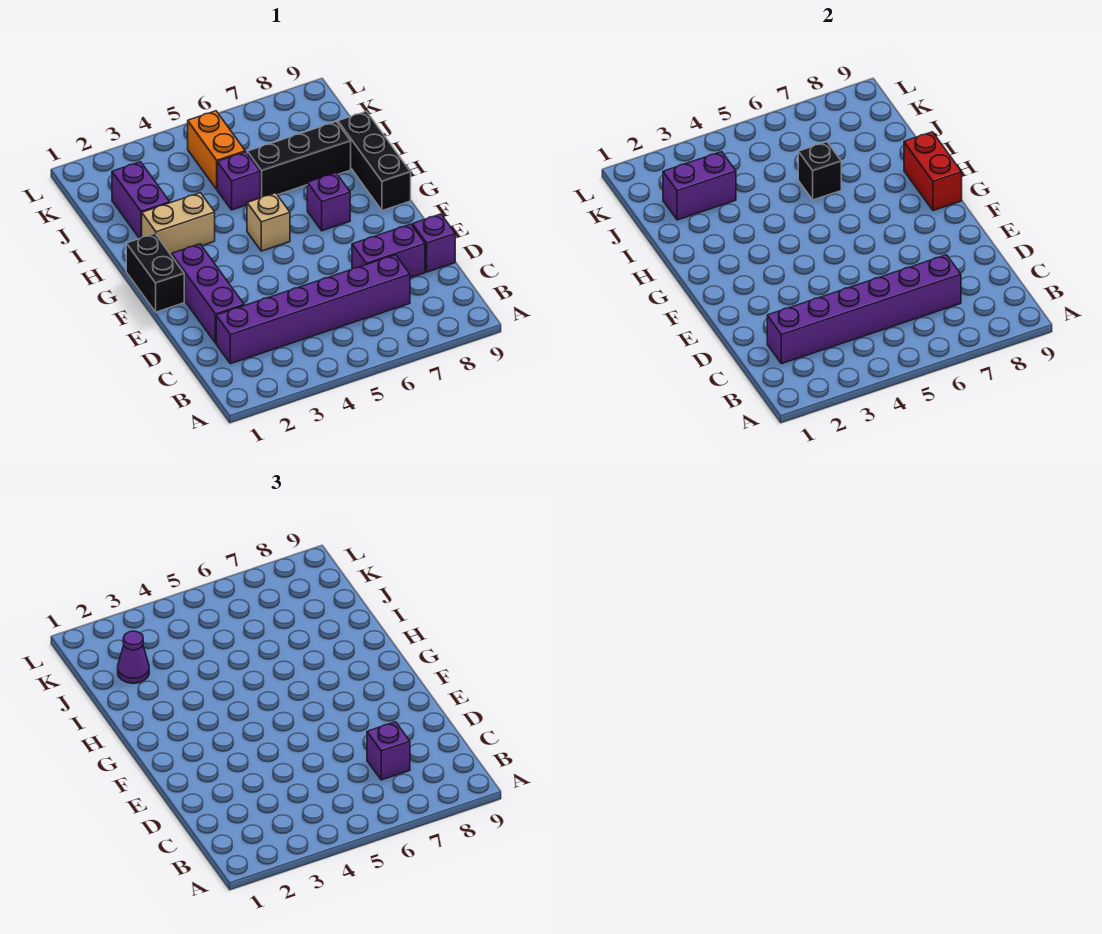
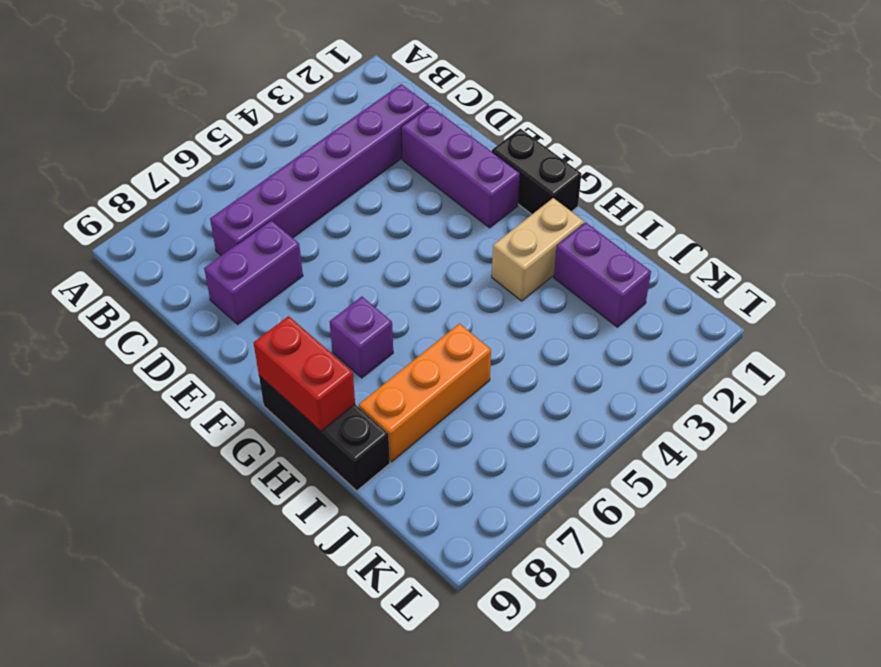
orange brick I6:I8 level 1 -> black brick I6:I8 level 1
none -> purple brick D9 level 1
none -> tan brick G5 level 1
none -> purple brick I5 level 1

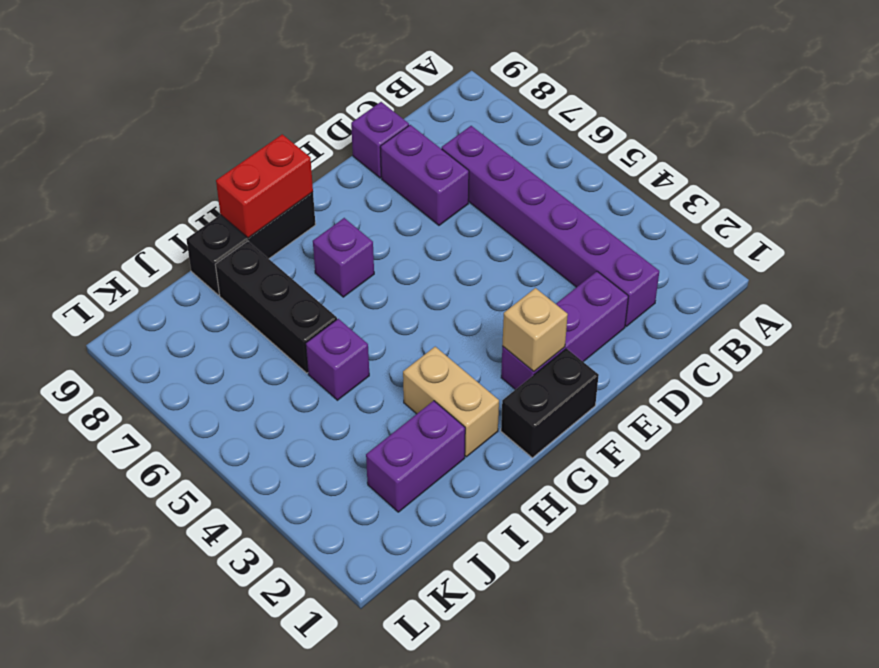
tan brick F2 level 2 -> tan brick G5 level 1
none -> orange brick J5:K5 level 1
none -> purple brick C2:C7 level 2
none -> black brick I6 level 2

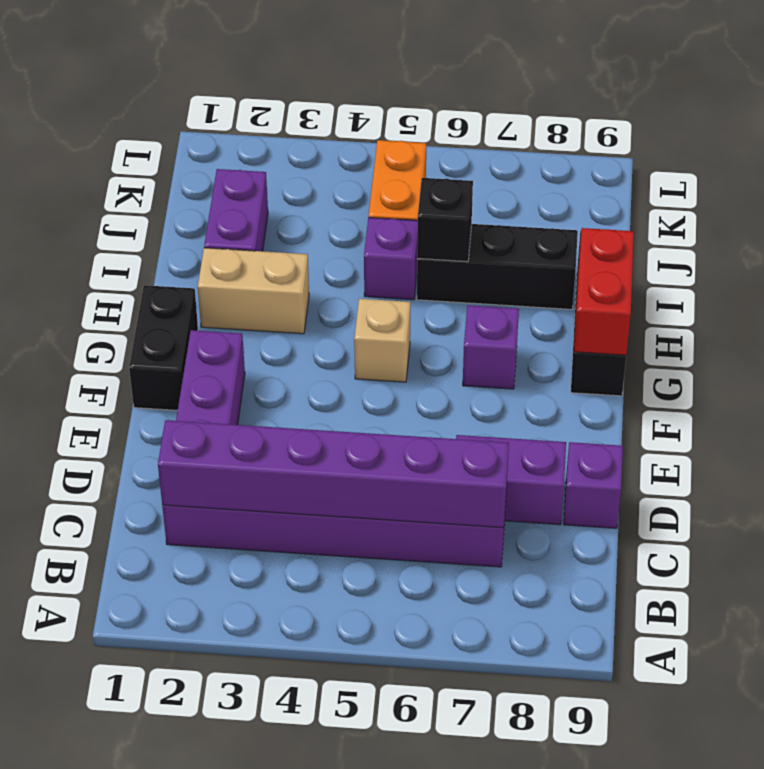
none -> purple brick J2:J3 level 2
none -> purple brick C7 level 3
none -> purple cone J2 level 3

